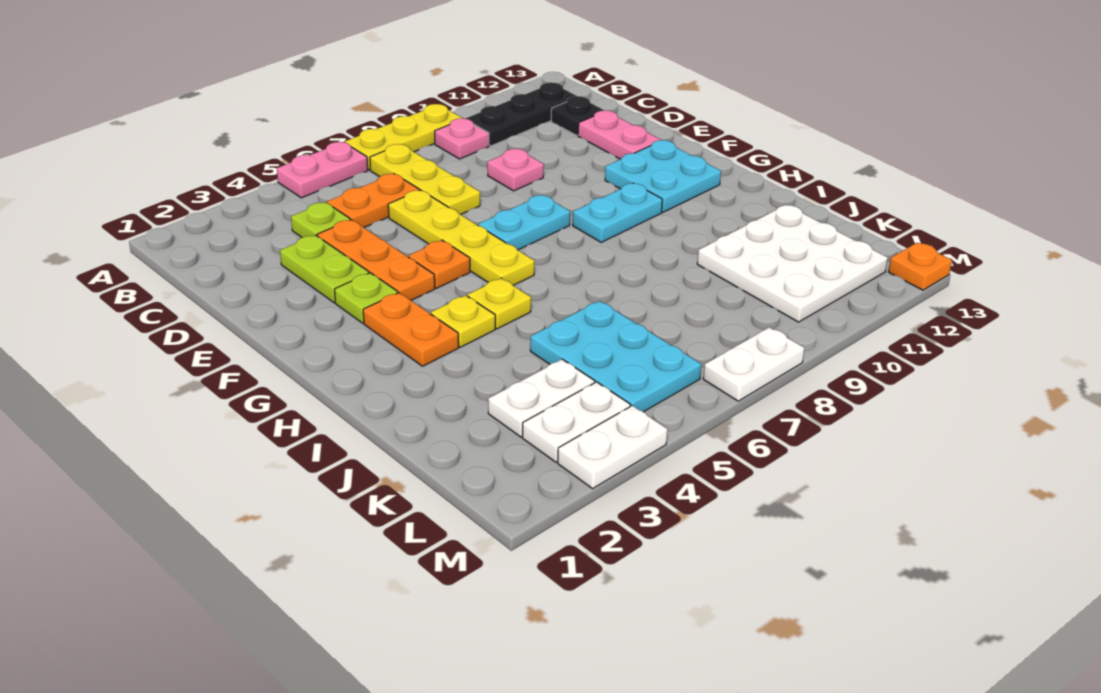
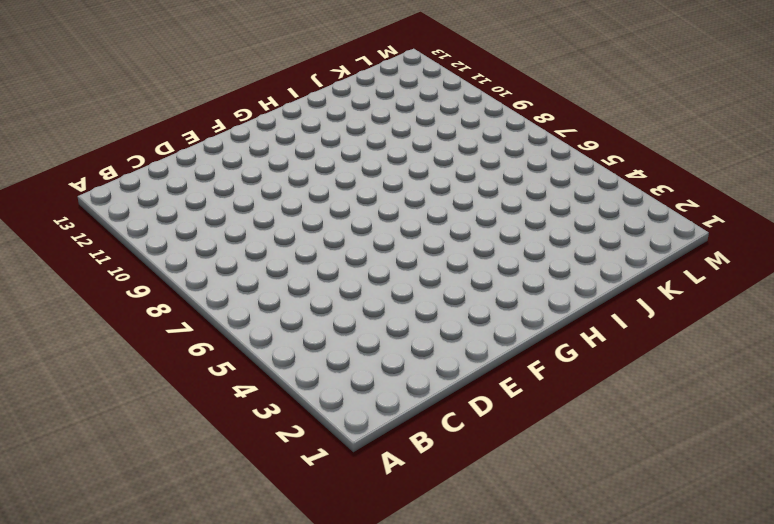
none -> pink plate A5:A6 level 1
none -> yellow plate A7:A9 level 1
none -> yellow plate B7:D7 level 1

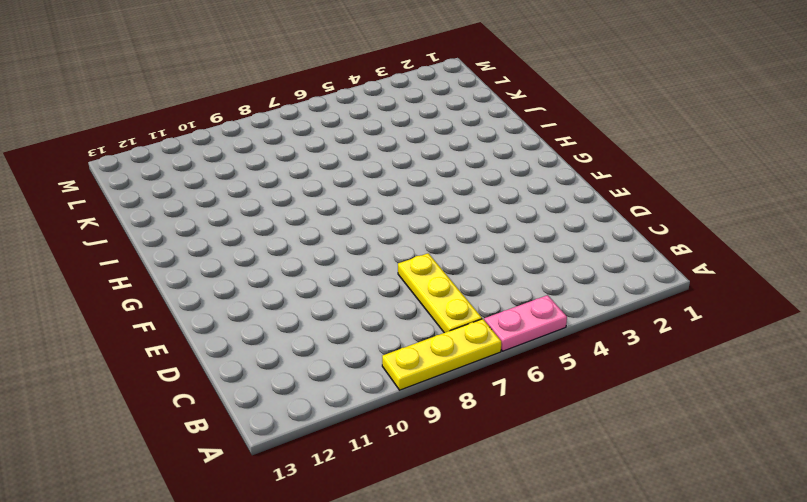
none -> pink plate B9 level 1
none -> black plate B10:B12 level 1
none -> lime plate C4 level 1

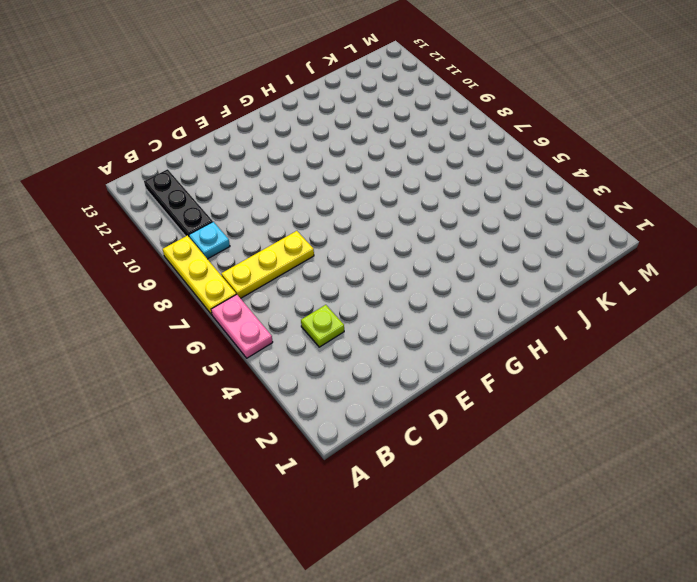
cyan plate B9 level 1 -> pink plate B9 level 1
none -> orange plate C5:C6 level 1
none -> black plate C12 level 1
none -> lime plate D3:E3 level 1

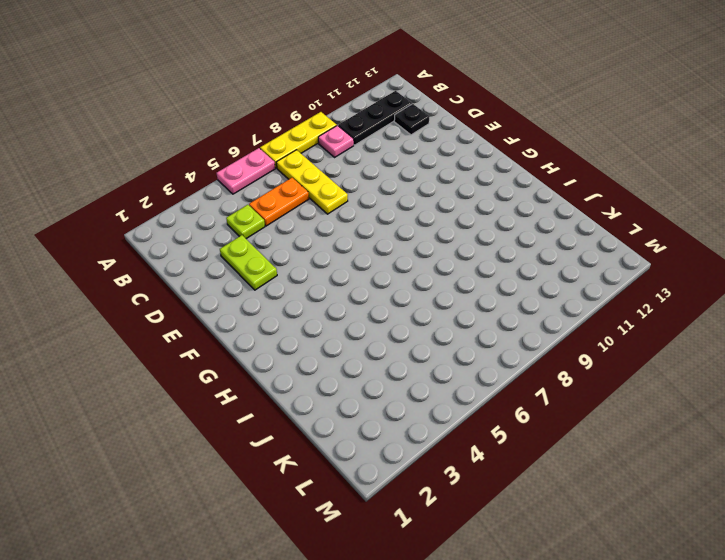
none -> orange plate D4:F4 level 1
none -> yellow plate D6:G6 level 1
none -> pink plate D9 level 1

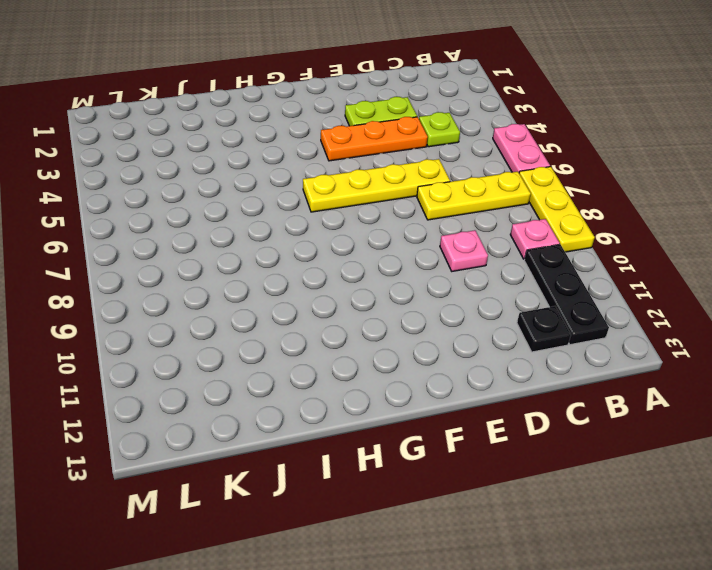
none -> orange plate C5:C6 level 1
none -> pink plate D12:E12 level 1
none -> lime plate F3 level 1

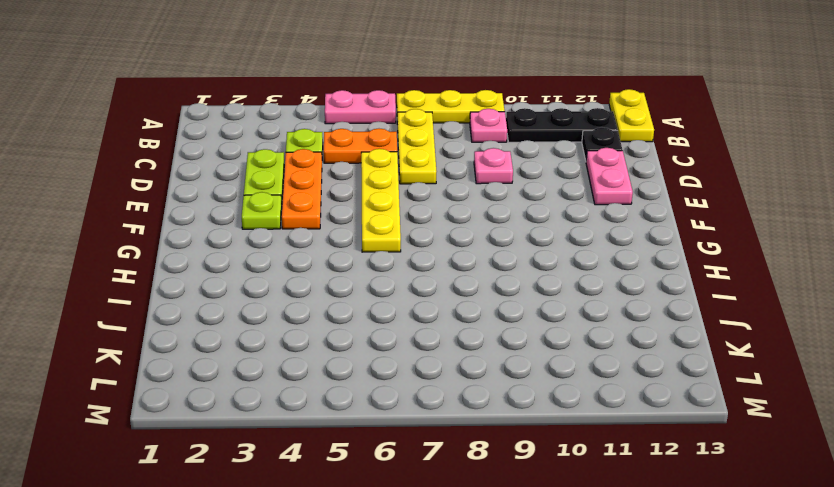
yellow plate A13:B13 level 1 -> none
none -> orange plate F5 level 1
none -> cyan plate F7:F8 level 1
none -> cyan plate F11:G12 level 1

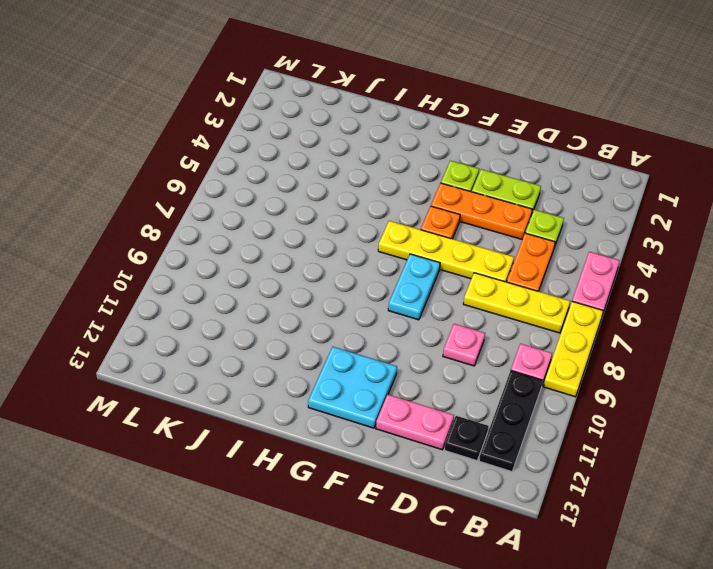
none -> orange plate G3:H3 level 1
none -> cyan plate G9:G10 level 1
none -> yellow plate H4 level 1

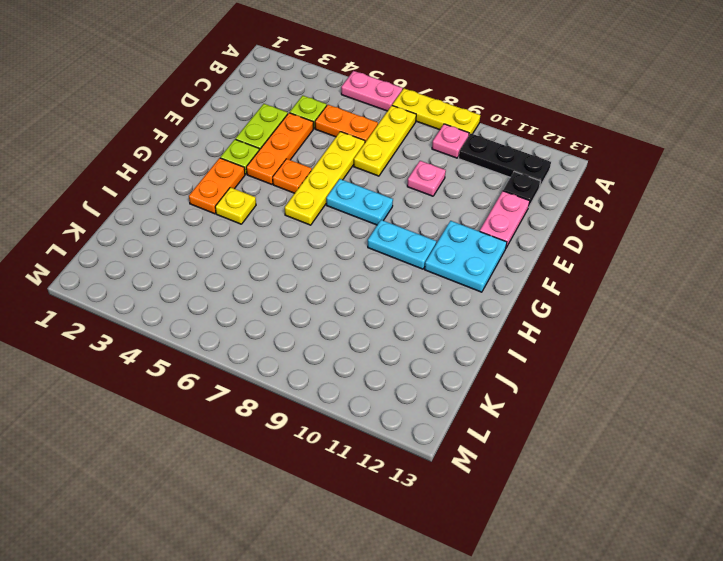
none -> yellow plate H5 level 1
none -> cyan plate J5:L6 level 1
none -> white plate J10:L12 level 1

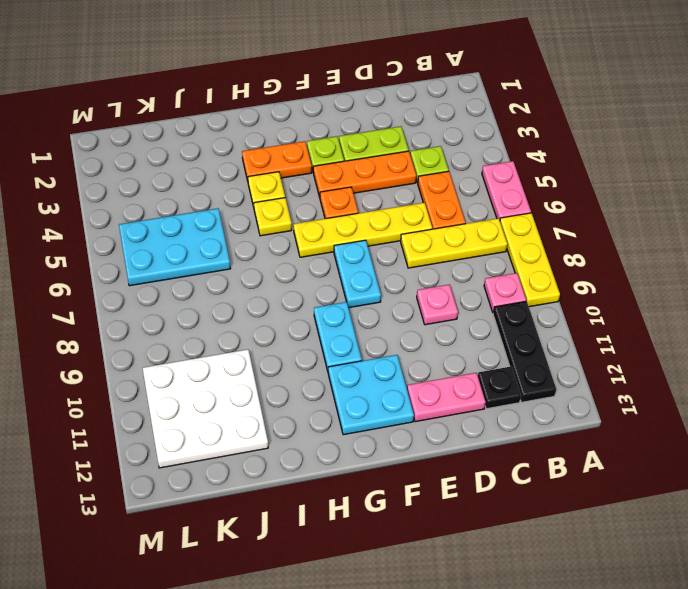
none -> white plate K3:K4 level 1
none -> white plate L3:L4 level 1
none -> white plate M3:M4 level 1

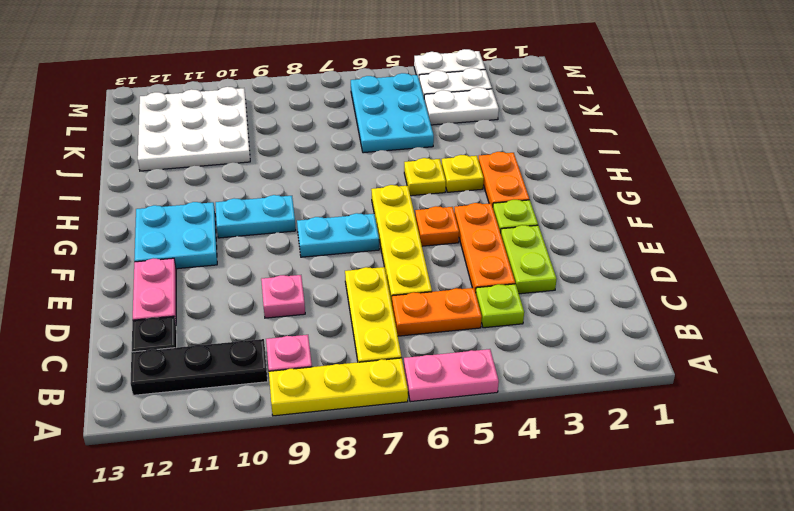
none -> white plate M7:M8 level 1
none -> orange plate M13 level 1

